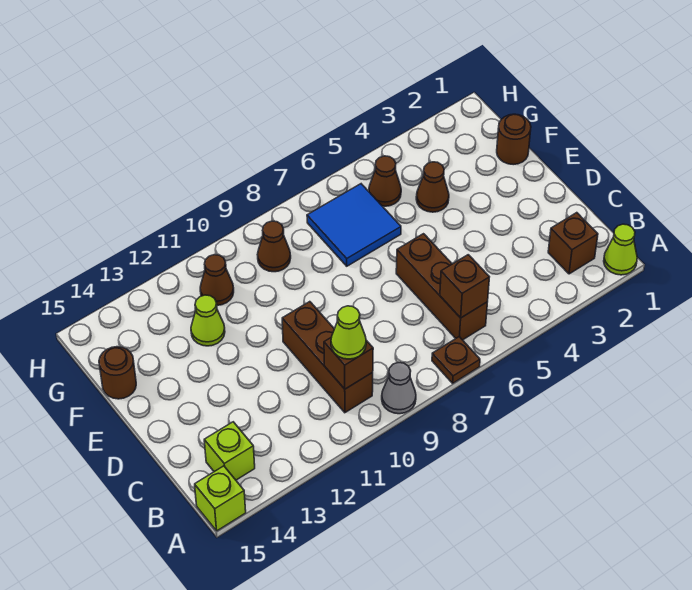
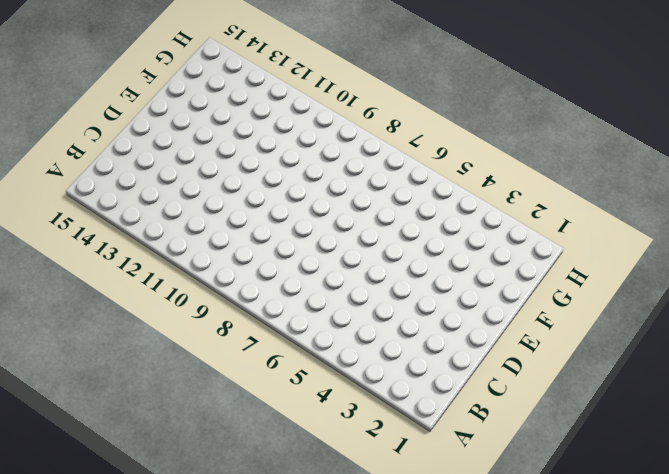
none -> lime cone A1 level 1
none -> brown plate A7 level 1
none -> grey cone A9 level 1

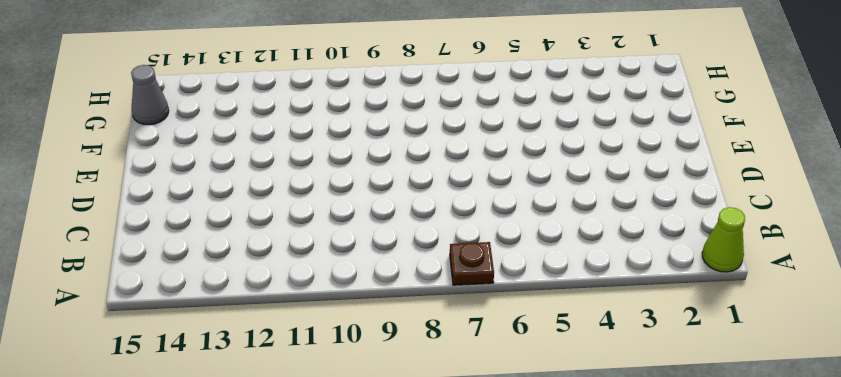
grey cone G15 level 1 -> grey cone A9 level 1
none -> lime brick A15 level 1
none -> brown brick B2 level 1
none -> brown brick B6:D6 level 1

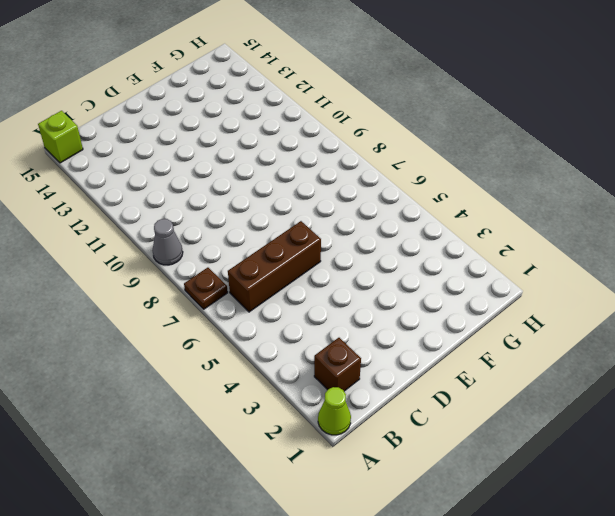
none -> brown brick B10:D10 level 1
none -> lime brick B14 level 1
none -> brown round brick F1 level 1

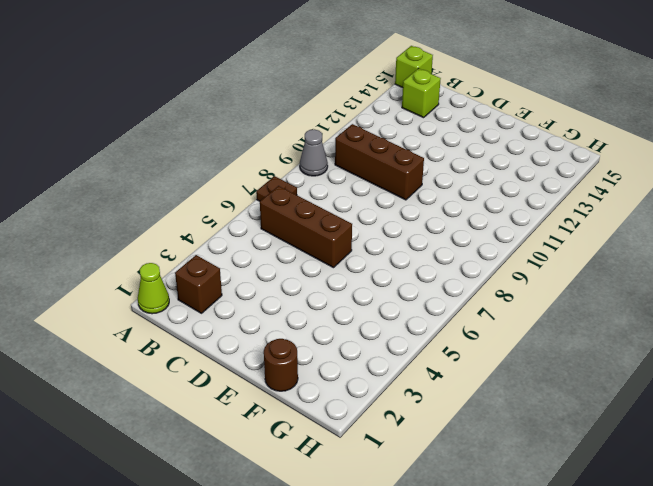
none -> brown cone F4 level 1
none -> blue tile F6:G7 level 1
none -> lime cone F12 level 1

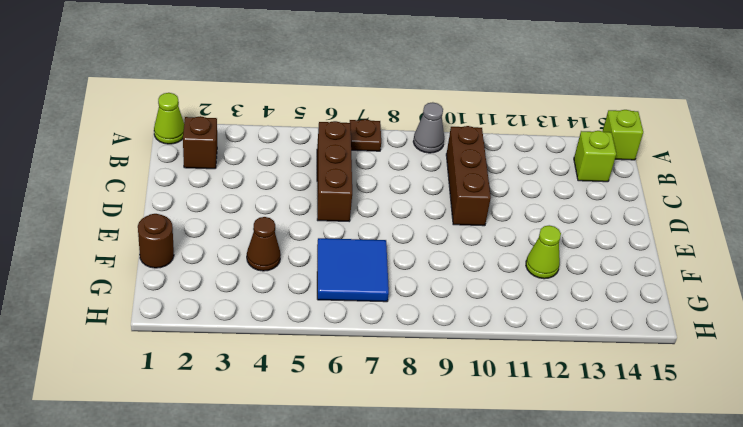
none -> brown round brick F15 level 1
none -> brown cone G5 level 1
none -> brown cone G9 level 1

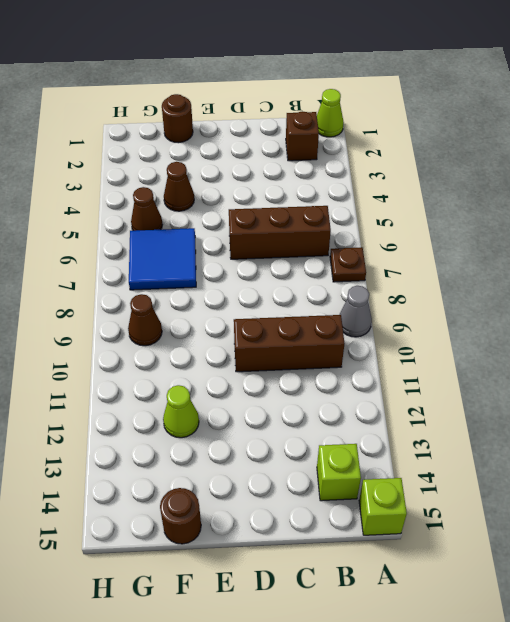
none -> brown cone G11 level 1
none -> brown brick B6 level 2
none -> brown brick B10 level 2

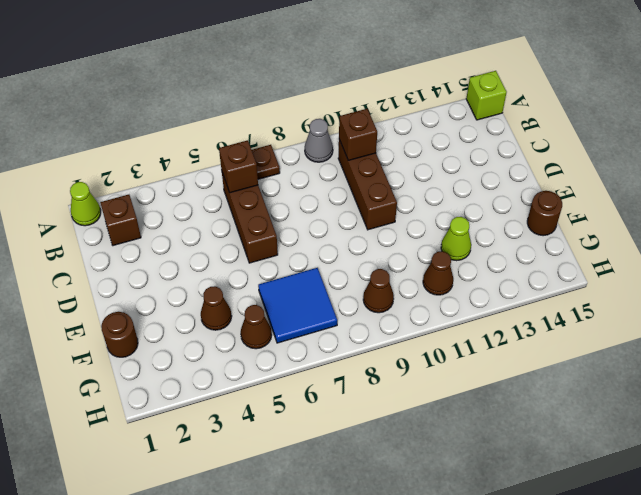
none -> lime brick B14 level 1
none -> lime cone B10 level 3

